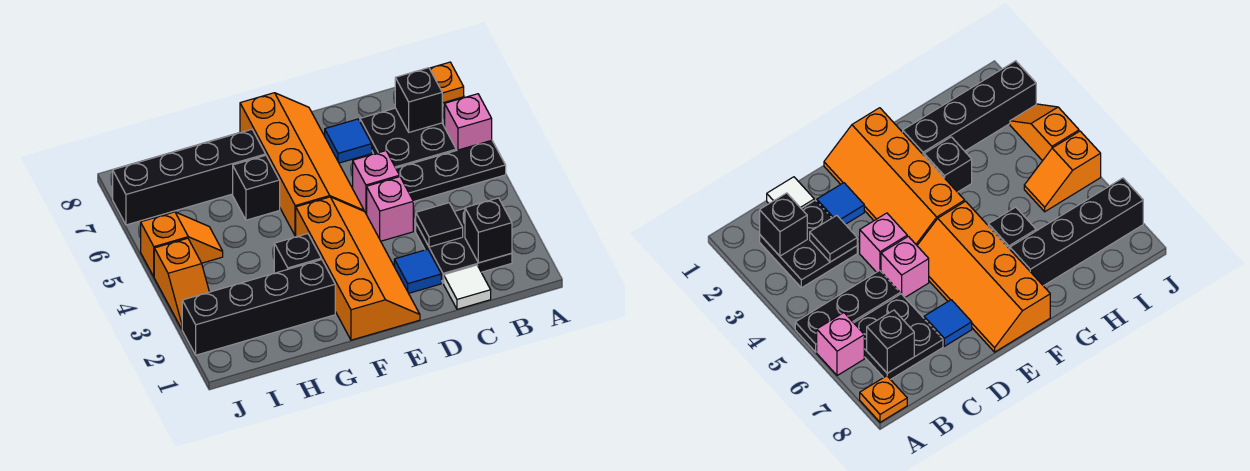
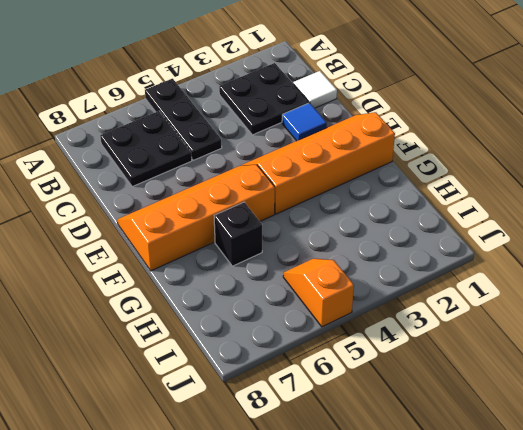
none -> pink brick A6 level 1
none -> orange plate A8 level 1
none -> pink brick D4 level 1

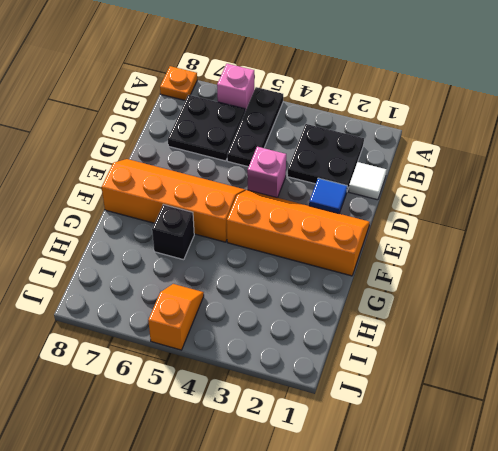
none -> pink brick D5 level 1
none -> blue tile D7 level 1
none -> black brick G2:J2 level 1

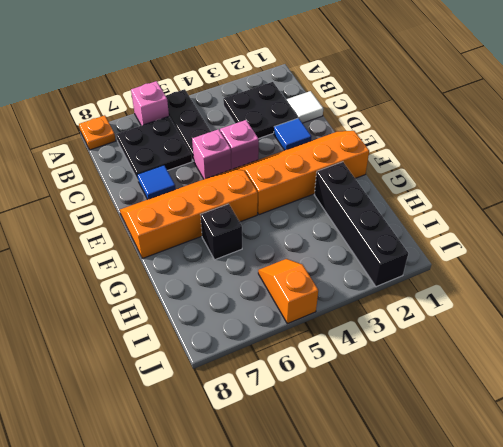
none -> black brick G3 level 1
none -> black brick G7:J7 level 1
none -> orange slope J3:J4 level 1 top 4

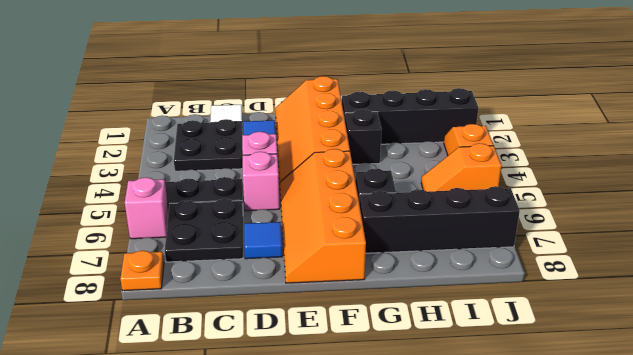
none -> black brick B2 level 2
none -> black brick B7 level 2
none -> black tile C3 level 2

